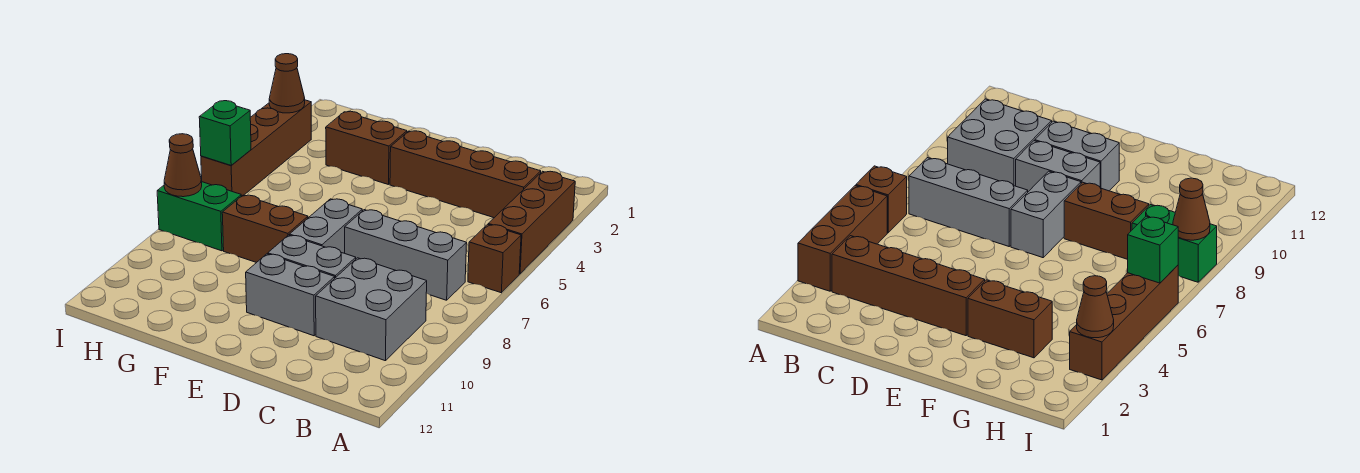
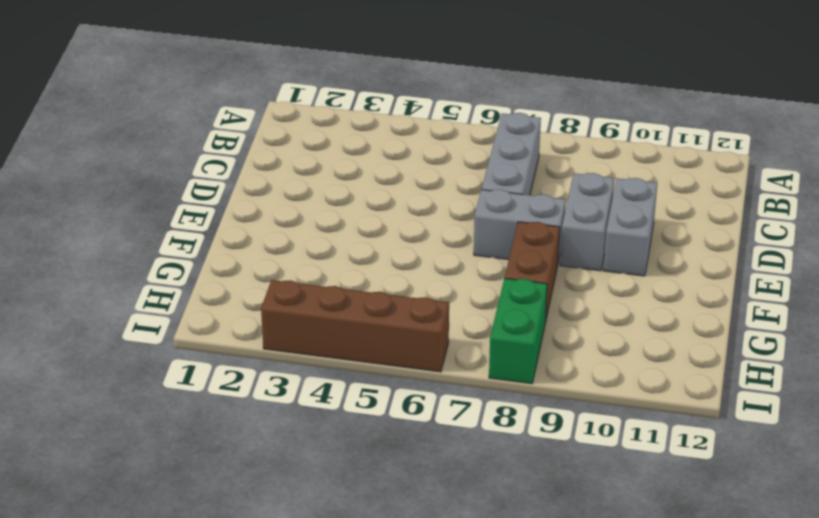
none -> brown brick A3:A5 level 1
none -> brown brick A6 level 1
none -> brown brick B3:E3 level 1

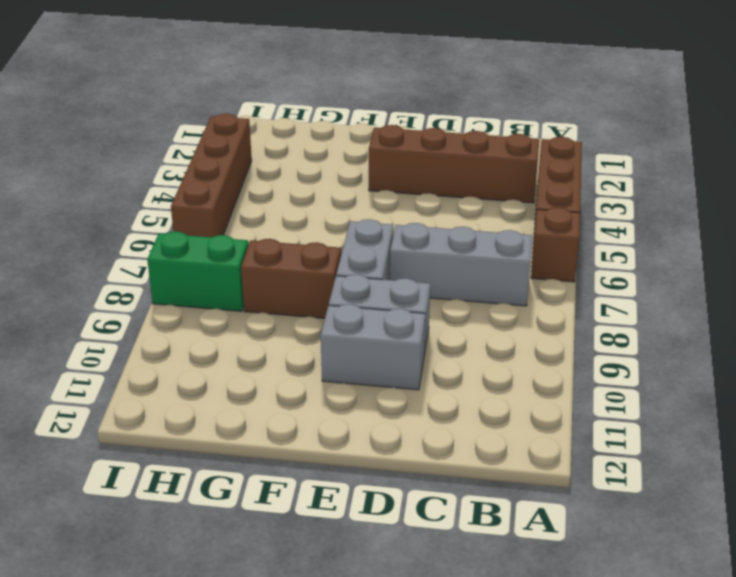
none -> grey brick B9:C10 level 1
none -> brown brick F3:G3 level 1
none -> brown cone I3 level 2

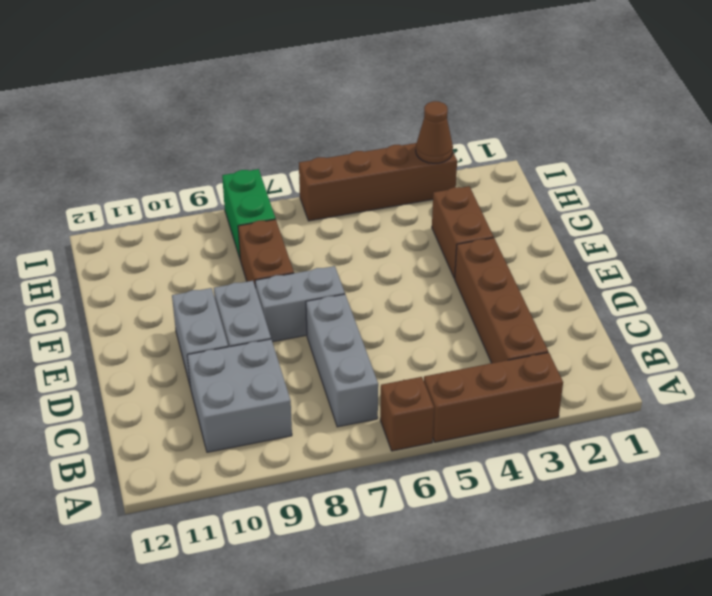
none -> green brick I6 level 2
none -> brown cone I8 level 2

